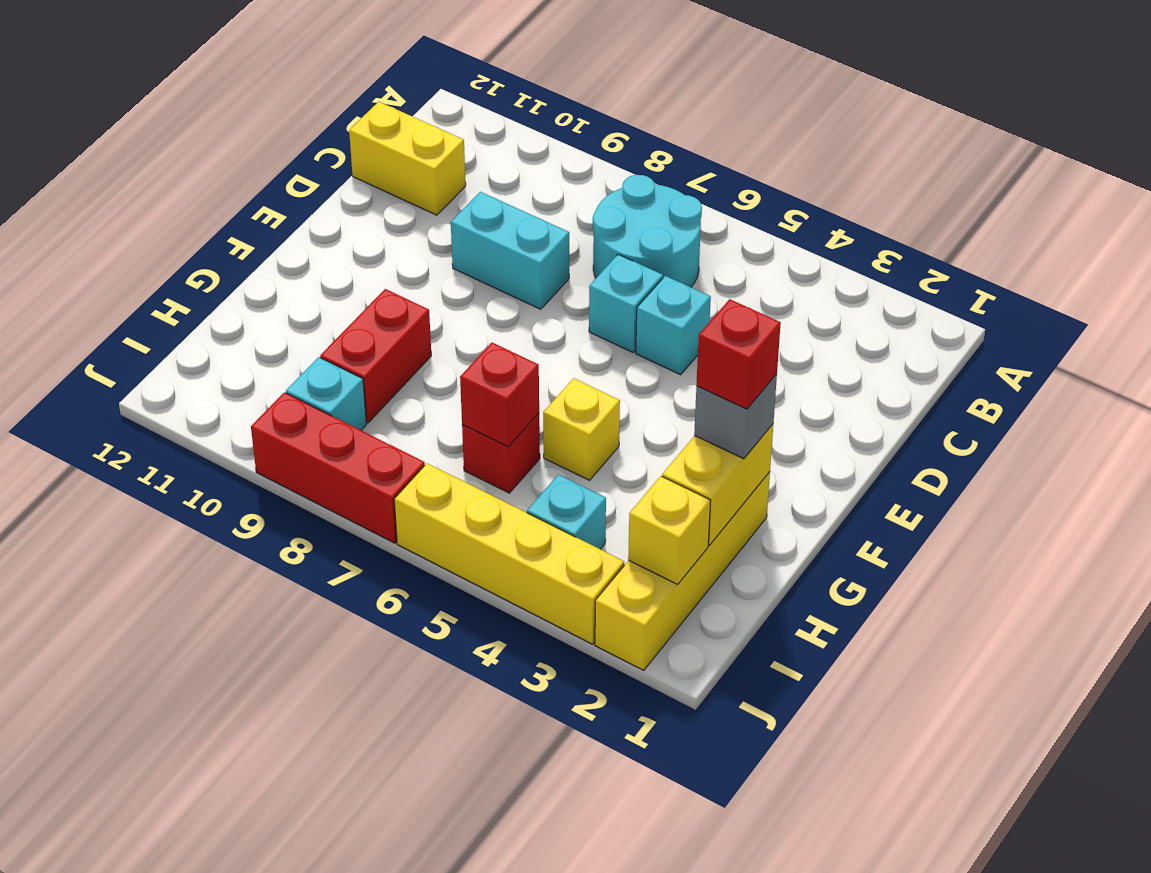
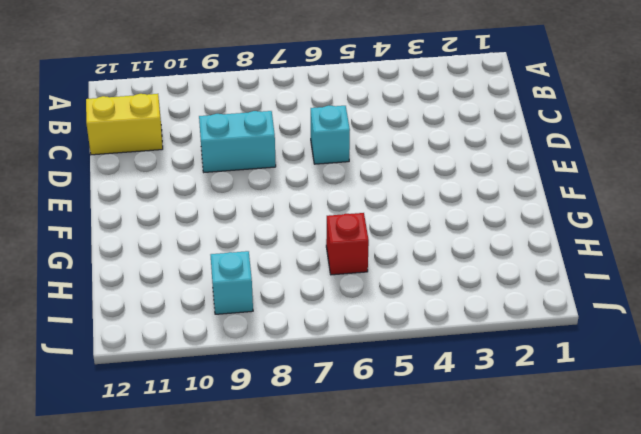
none -> cyan round brick B6:C7 level 1
none -> cyan brick D5 level 1
none -> yellow brick G2:J2 level 1

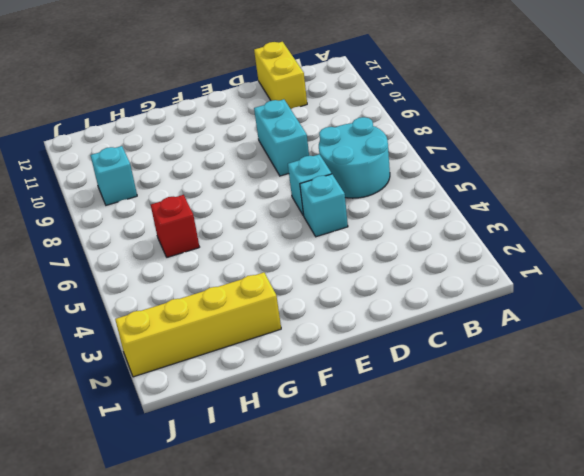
none -> yellow brick G5 level 1
none -> red brick G9:H9 level 1
none -> cyan brick I4 level 1

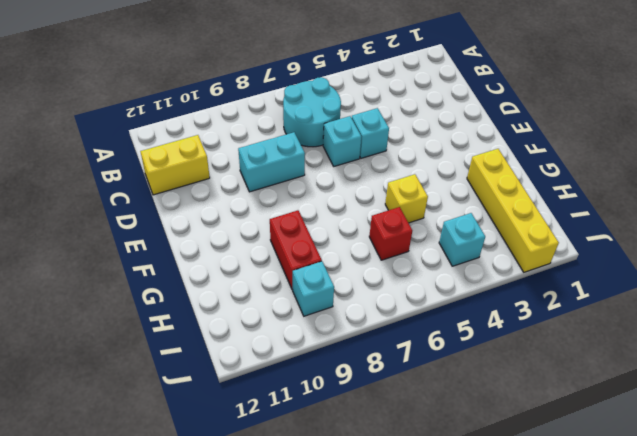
none -> yellow brick J3:J6 level 1
none -> red brick J7:J9 level 1
none -> yellow brick G2:H2 level 2

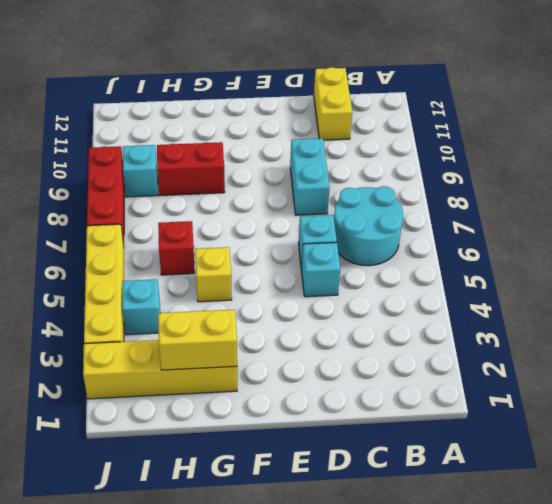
none -> red brick H6 level 2
none -> yellow brick I2 level 2
none -> grey brick G2 level 3

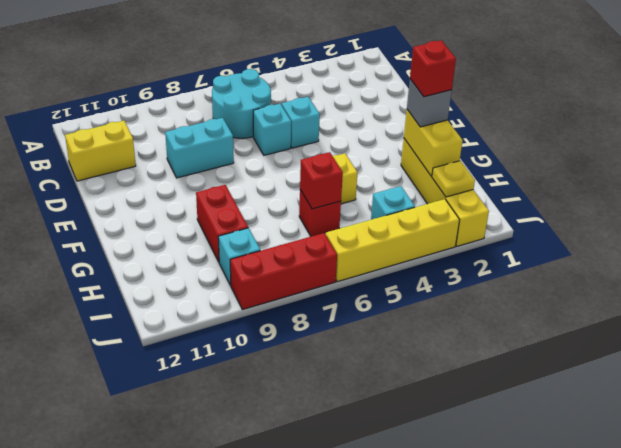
yellow plate I2 level 2 -> yellow brick I2 level 2

